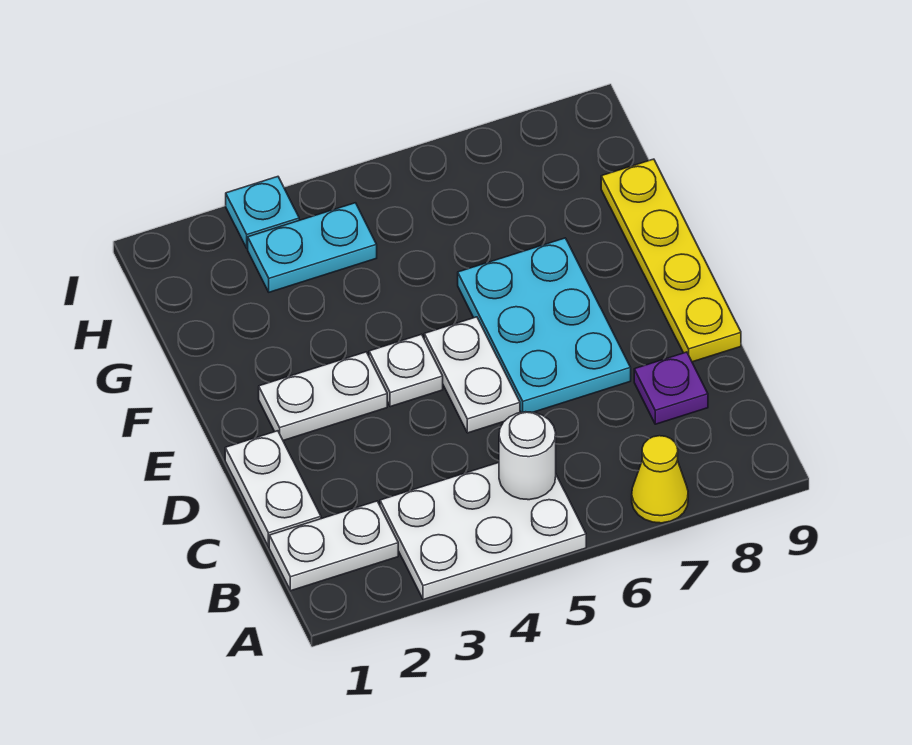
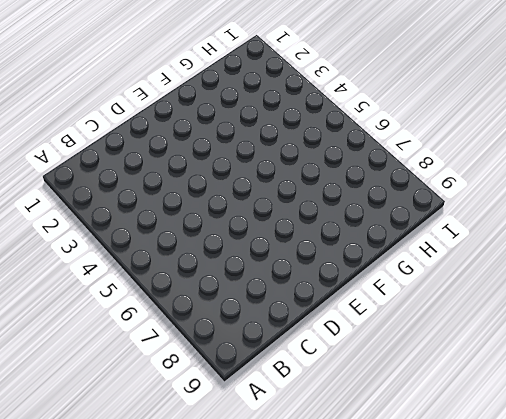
none -> white plate A3:B5 level 1
none -> yellow cone A7 level 1
none -> white plate B1:B2 level 1

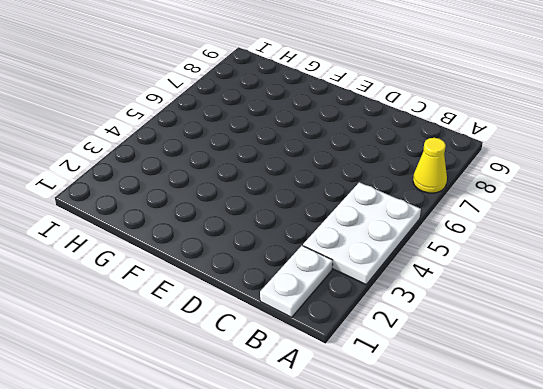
none -> white plate C1:D1 level 1
none -> purple plate C8 level 1
none -> white plate D5:E5 level 1

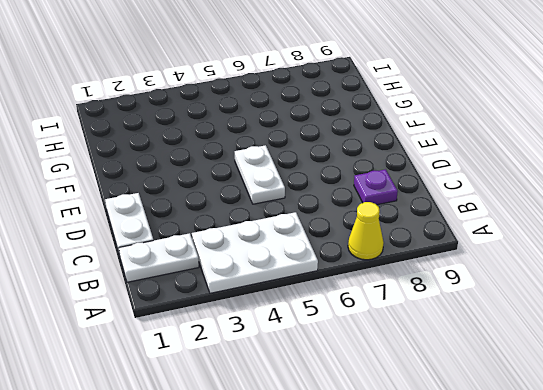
none -> cyan plate D6:F7 level 1
none -> yellow plate D9:G9 level 1
none -> white plate E2:E3 level 1

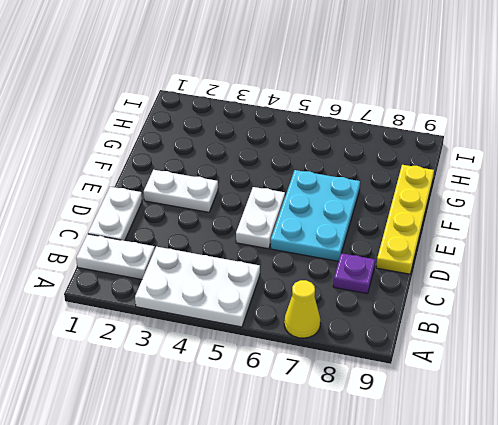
none -> white plate E4 level 1
none -> cyan plate H3:H4 level 1
none -> cyan plate I3 level 1

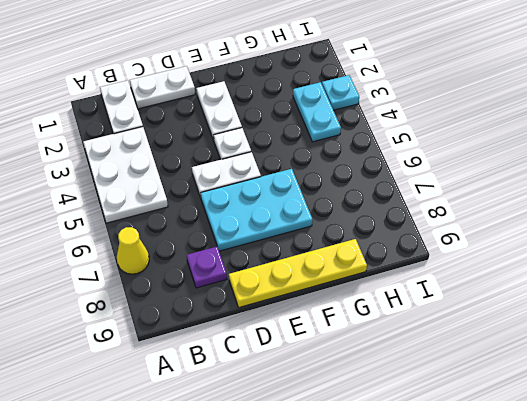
none -> white round brick B5 level 2

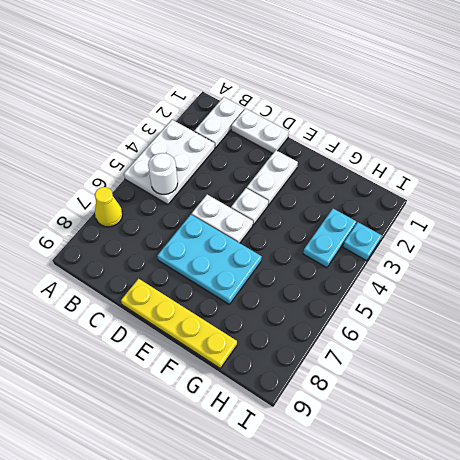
none -> purple plate C8 level 1

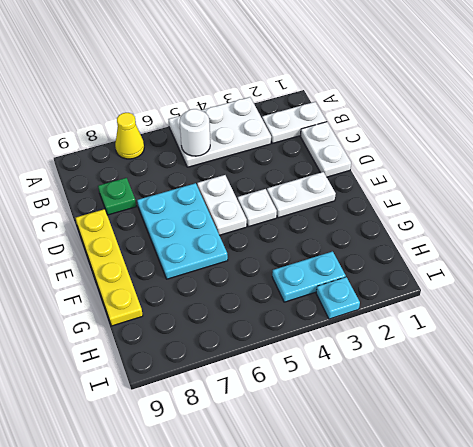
green plate C8 level 1 -> purple plate C8 level 1

